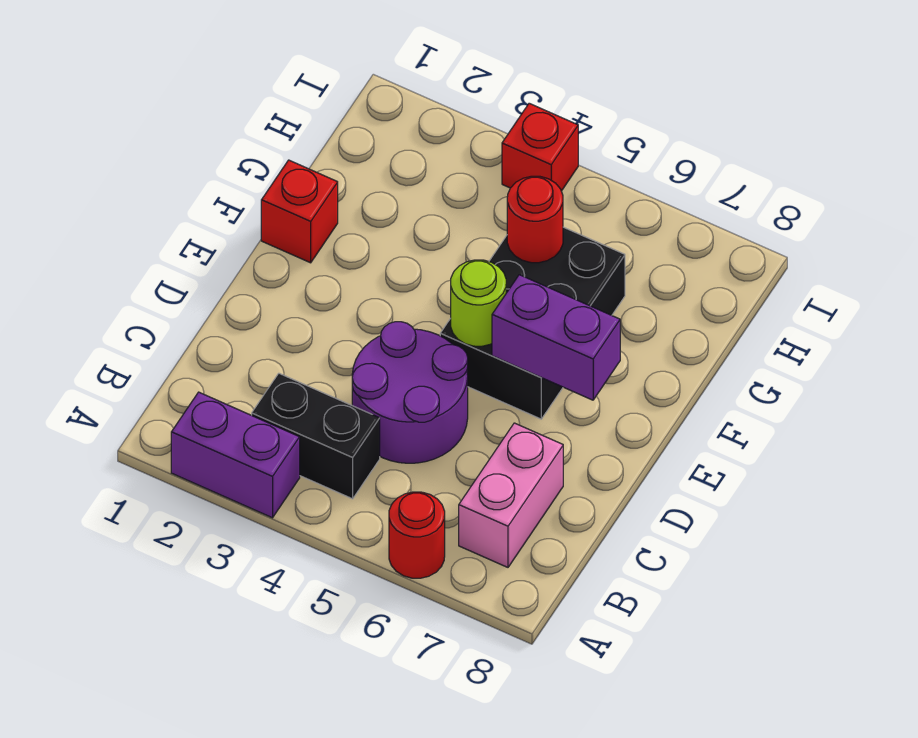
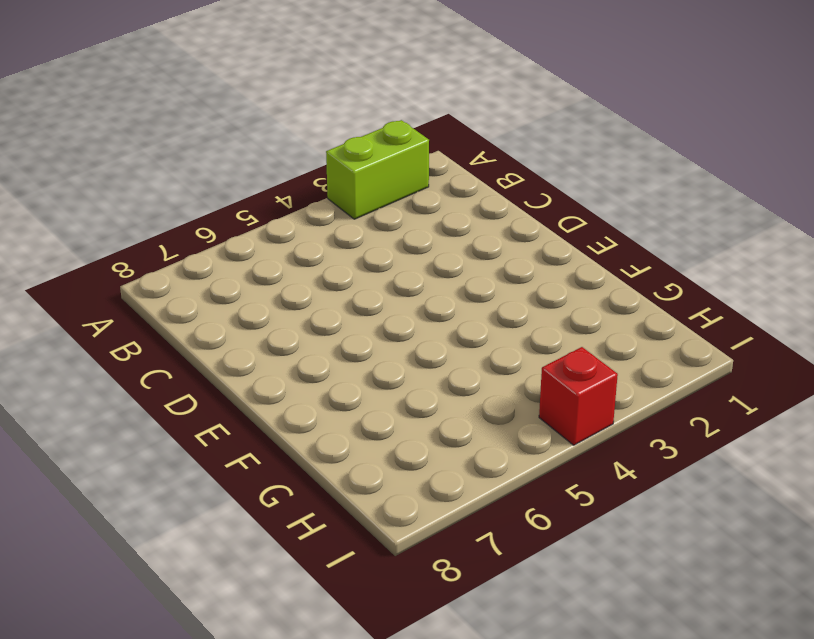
lime brick A2:A3 level 1 -> purple brick A2:A3 level 1
none -> red round brick A6 level 1
none -> black brick B3:B4 level 1

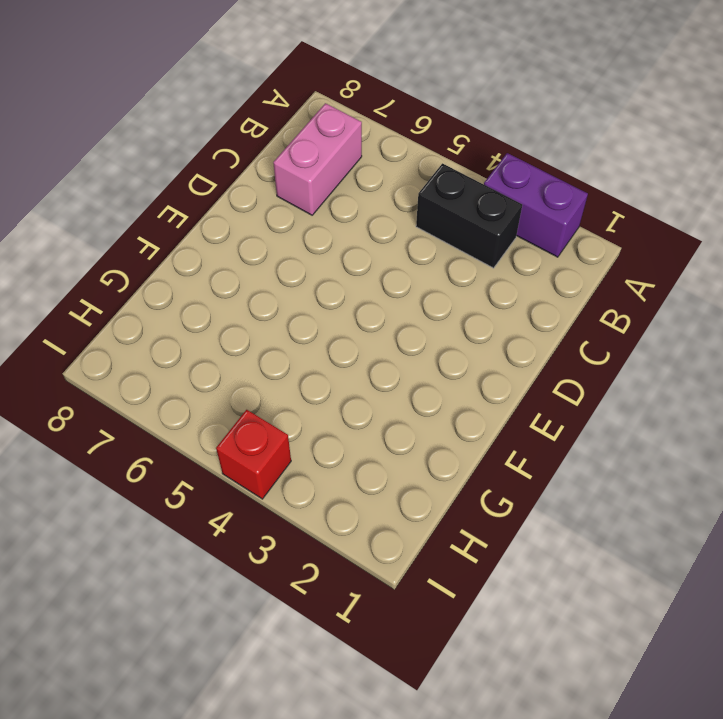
none -> red round brick A6 level 1
none -> purple round brick C4:D5 level 1

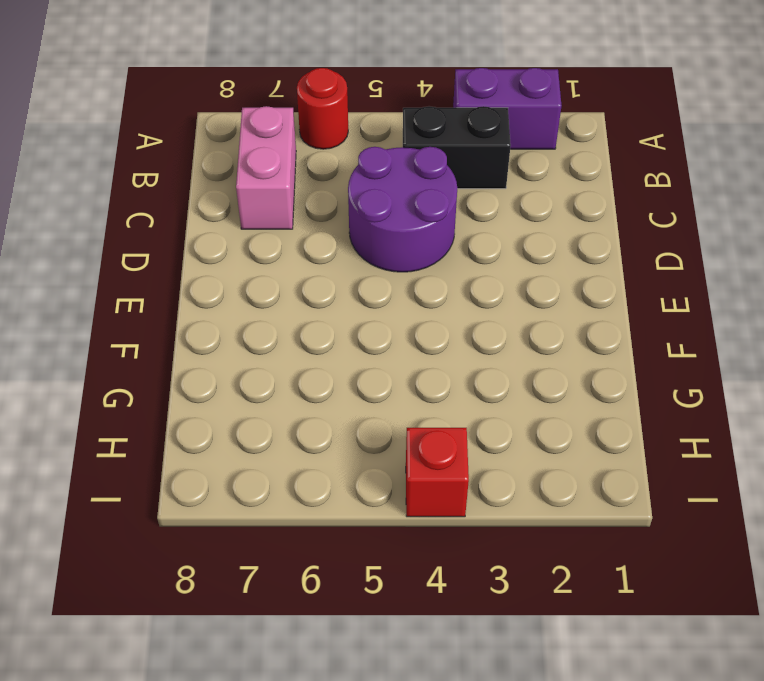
none -> black brick E5:G6 level 1
none -> red brick F1 level 1

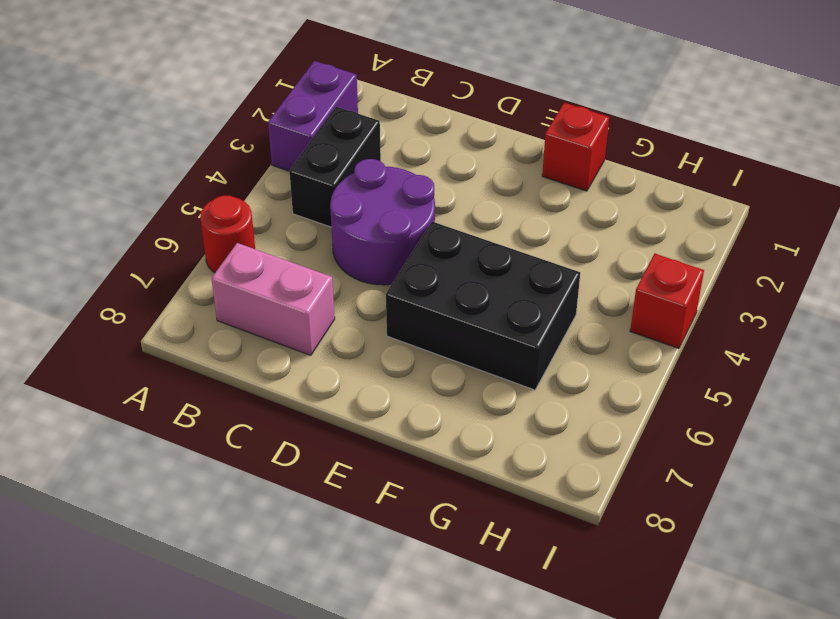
none -> lime round brick E5 level 2
none -> purple brick E6:E7 level 2

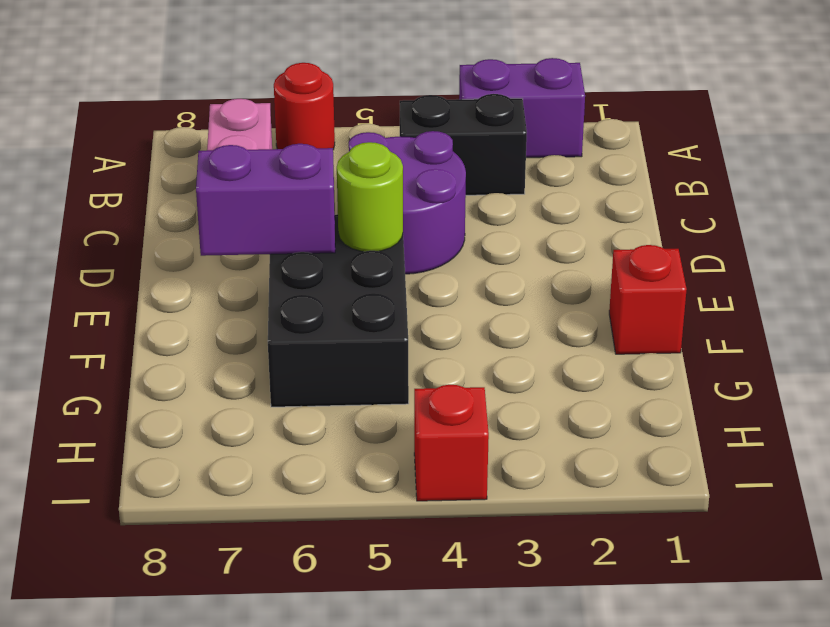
none -> red round brick G5 level 2

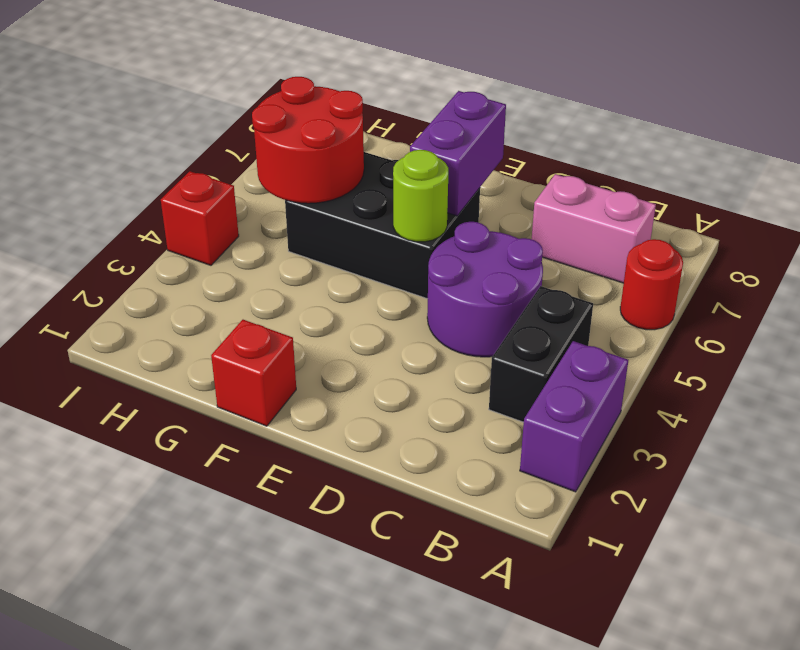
red round brick G5:H6 level 2 -> red round brick G5 level 2

